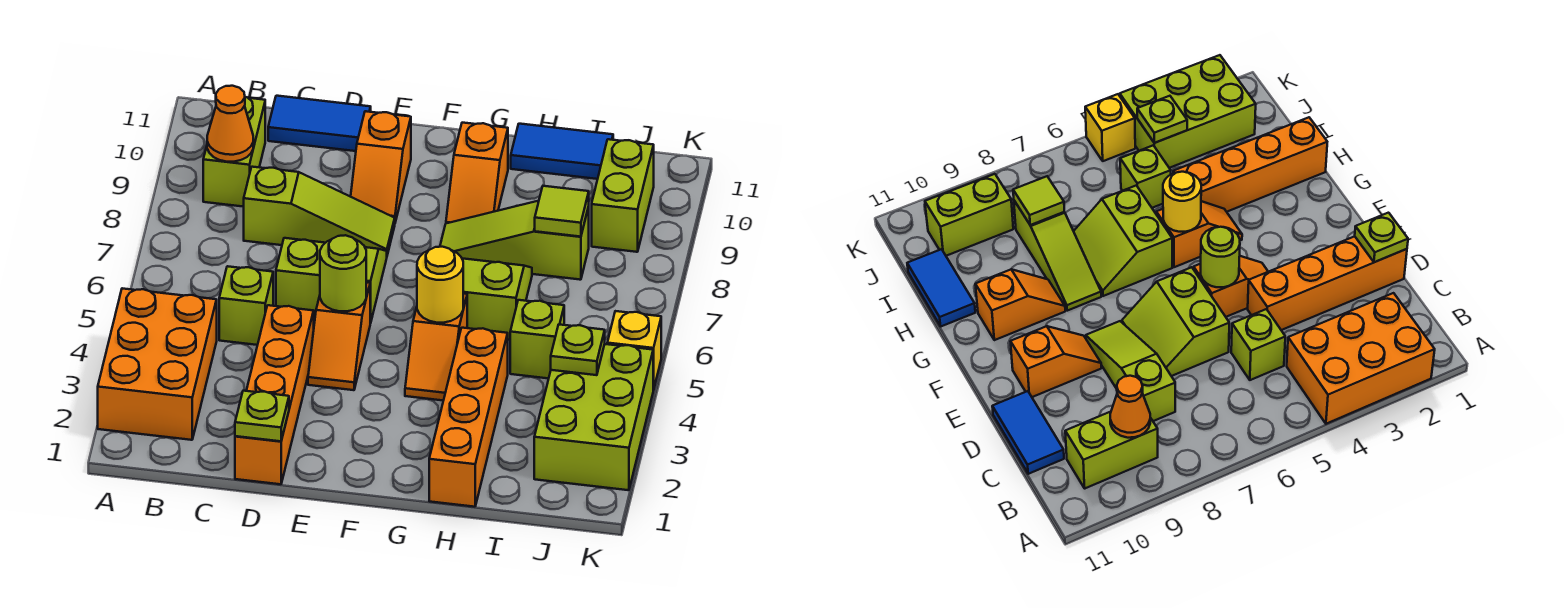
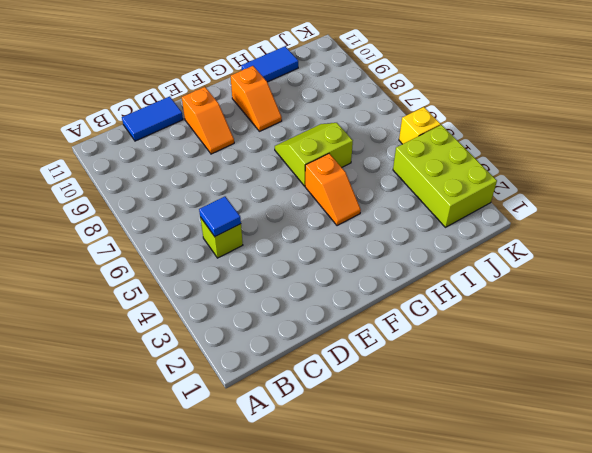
blue tile C5 level 2 -> none
none -> orange brick A2:B4 level 1
none -> lime brick B9:B10 level 1
none -> lime slope C8:E8 level 1 top C

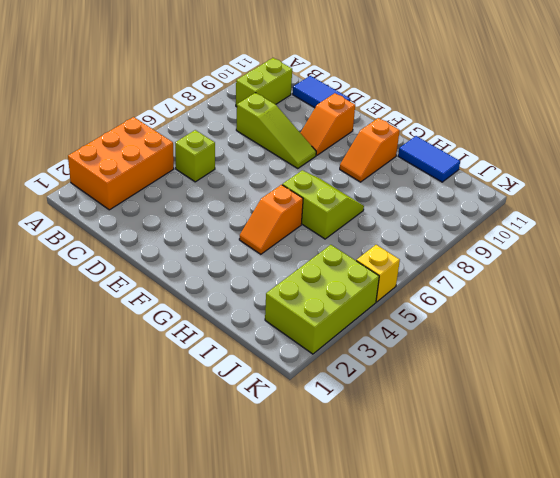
none -> orange brick D1:D4 level 1
none -> lime slope D6:E7 level 1 top 6
none -> orange slope E4:E5 level 1 top 5

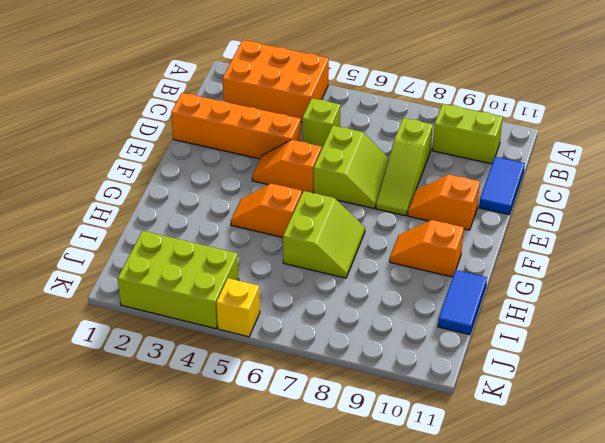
none -> lime slope G8:I8 level 1 top I
none -> orange brick H1:H4 level 1
none -> lime brick I5 level 1

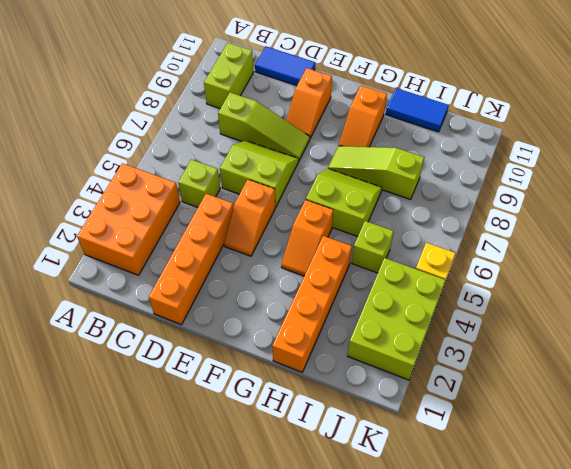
none -> lime brick J9:J10 level 1
none -> orange cone B9 level 2
none -> lime plate D1 level 2

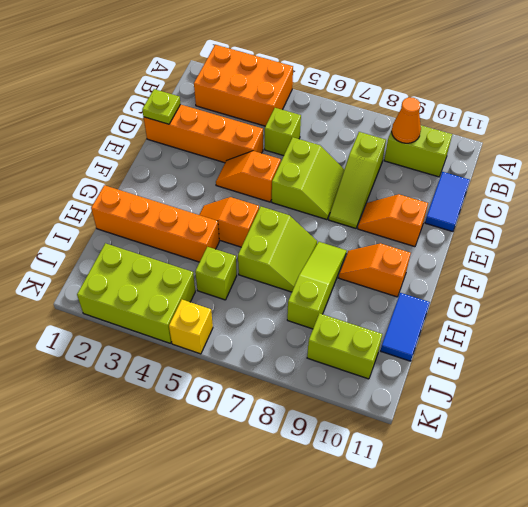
none -> lime round brick E5 level 2
none -> yellow round brick G5 level 2
none -> lime tile I8 level 2

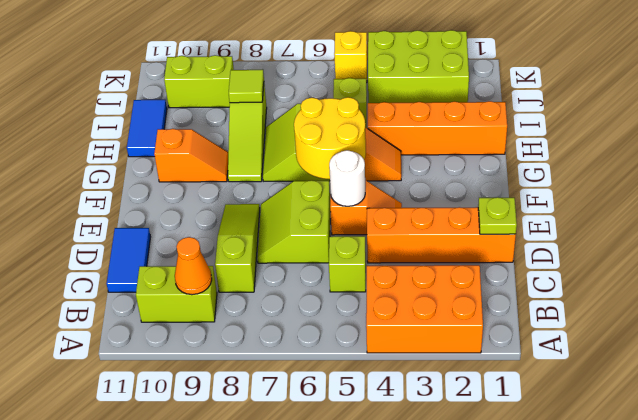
white round brick E5 level 2 -> lime round brick E5 level 2
yellow round brick F5:G6 level 2 -> yellow round brick G5 level 2
none -> orange slope E9:E10 level 1 top 10
none -> lime plate J4 level 2

